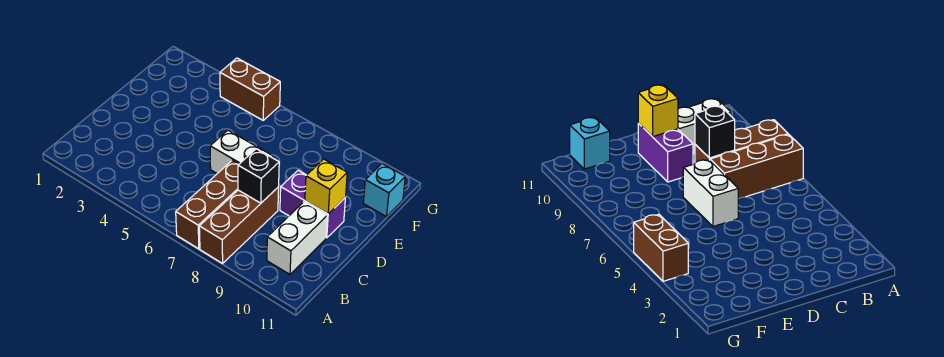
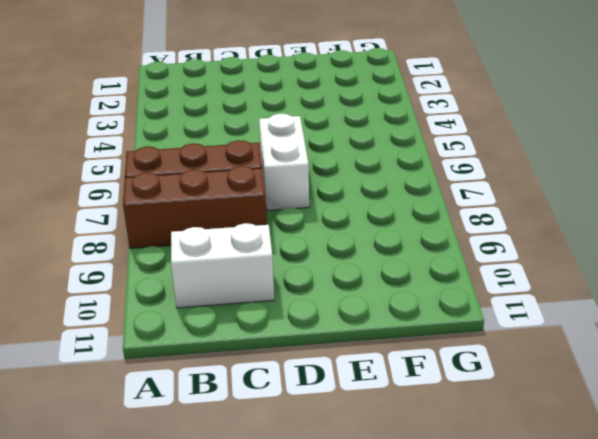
none -> purple brick D9:D10 level 1
none -> cyan brick F11 level 1

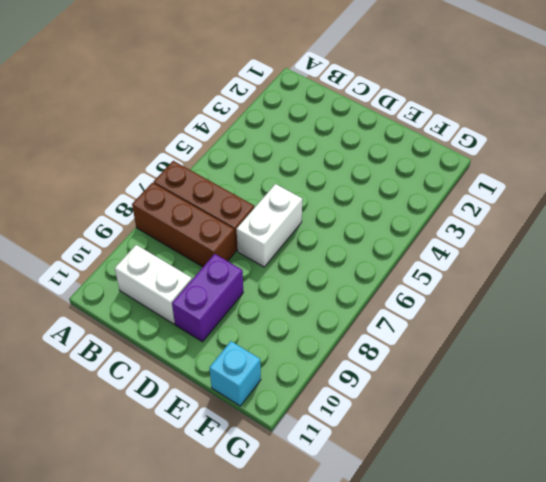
none -> brown brick G4:G5 level 1
none -> black brick C8 level 2

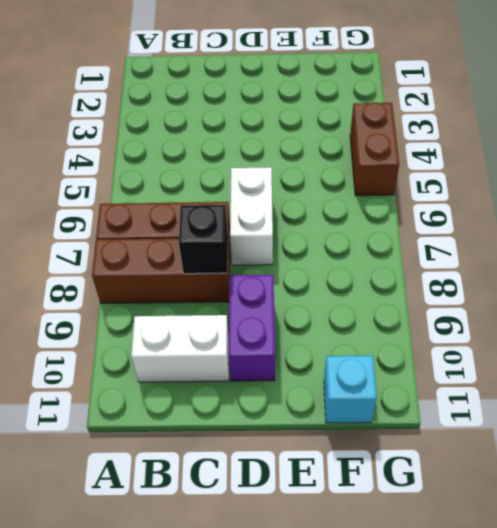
none -> yellow brick D10 level 2

